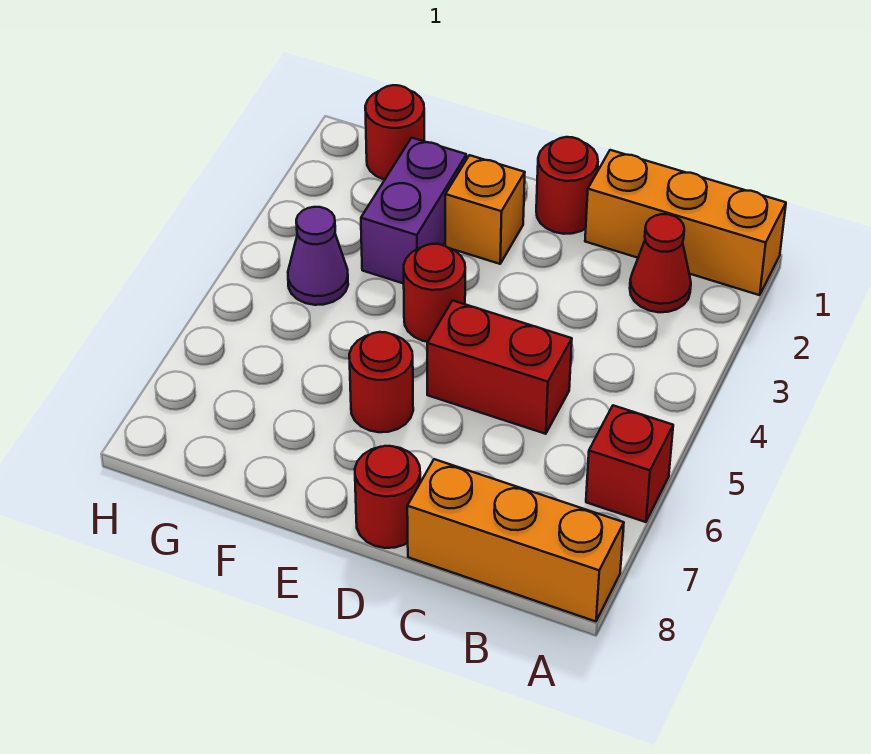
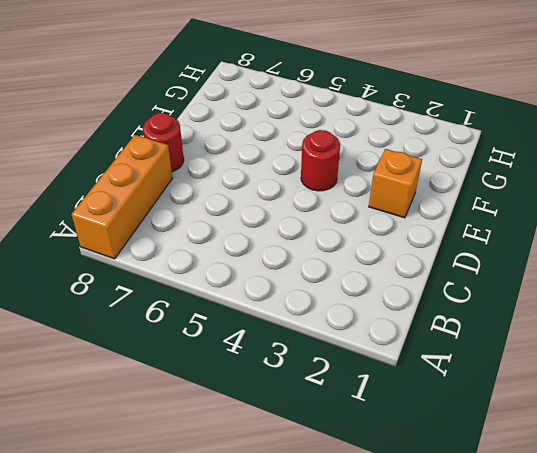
none -> orange brick A1:C1 level 1
none -> red brick A6 level 1
none -> red cone B2 level 1

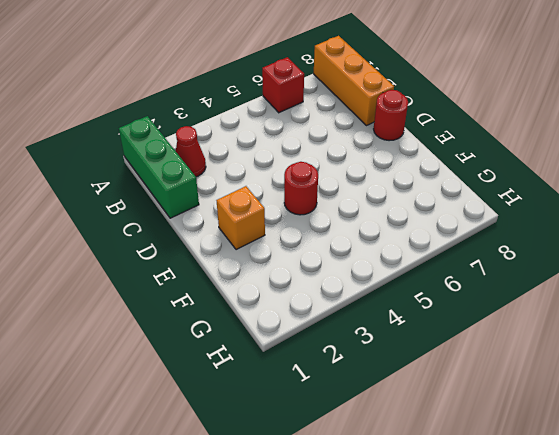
green brick A1:C1 level 1 -> orange brick A1:C1 level 1
none -> red brick C5:D5 level 1
none -> red round brick D1 level 1
none -> red round brick E6 level 1

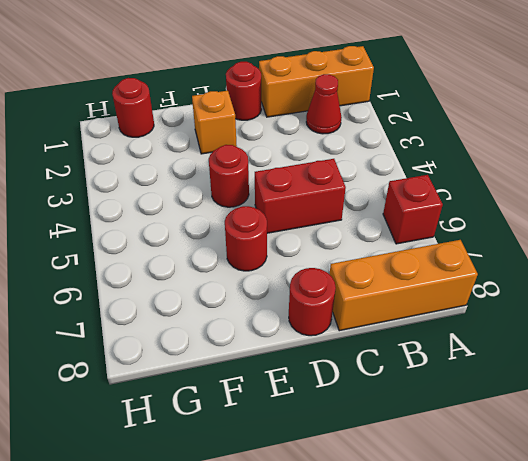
none -> purple brick F2:F3 level 1
none -> purple cone G4 level 1

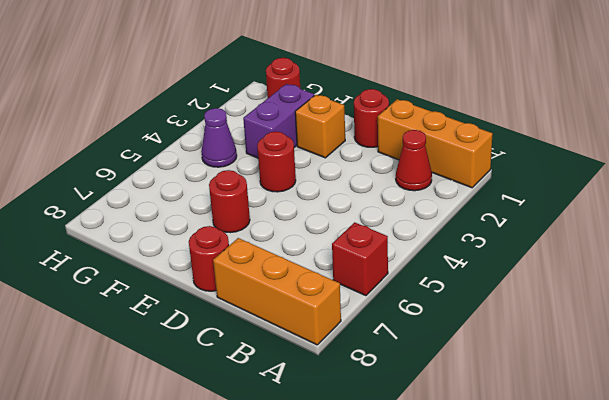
none -> red brick C5:D5 level 1

